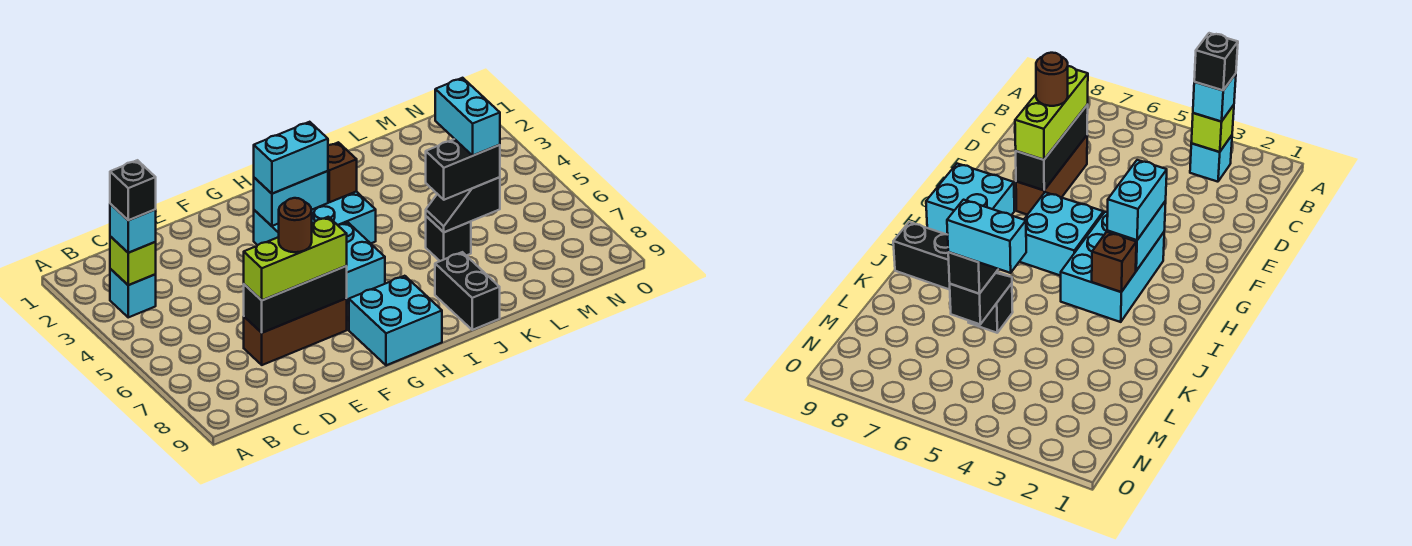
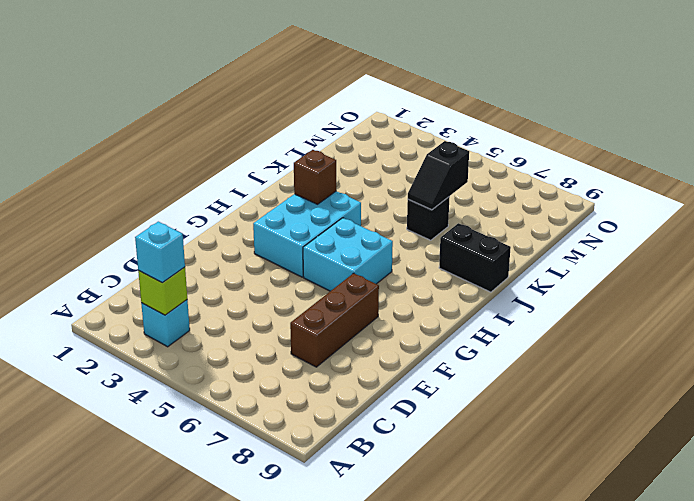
none -> cyan brick G8:H9 level 1
none -> black brick D7:F7 level 2
none -> cyan brick G3:H3 level 2

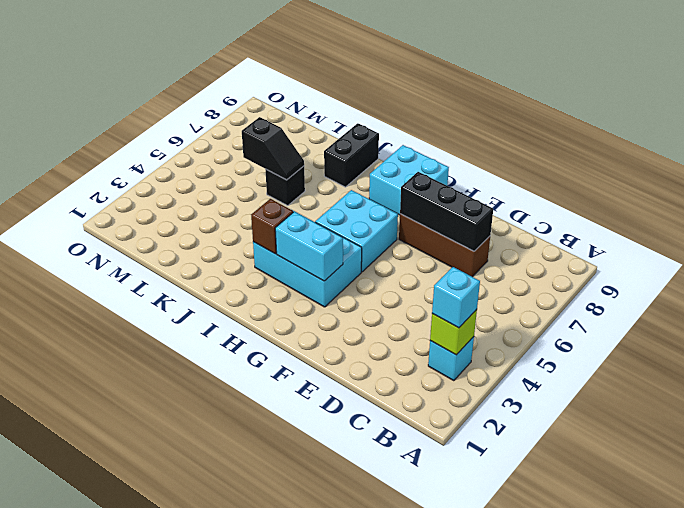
none -> lime brick D7:F7 level 3
none -> cyan brick G3:H3 level 3
none -> black brick K6:L6 level 3

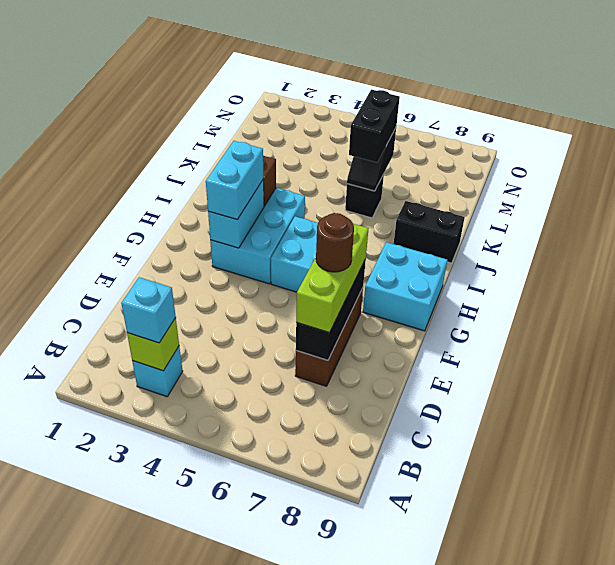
none -> black brick B3 level 4
none -> cyan brick L5:L6 level 4

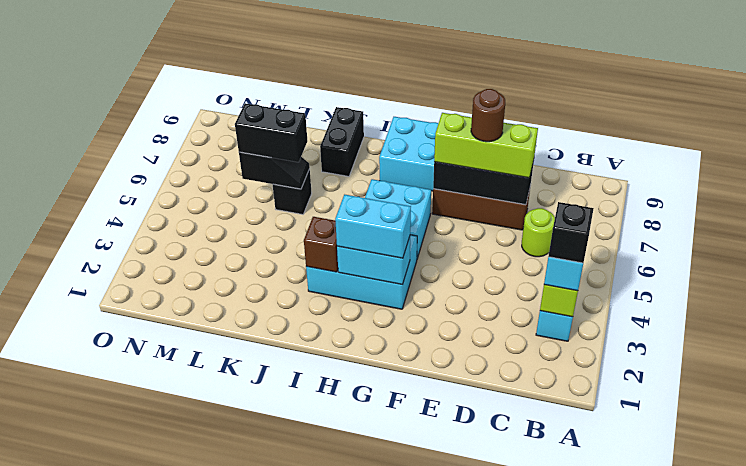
lime round brick C6 level 1 -> none
none -> cyan brick L5:L6 level 4

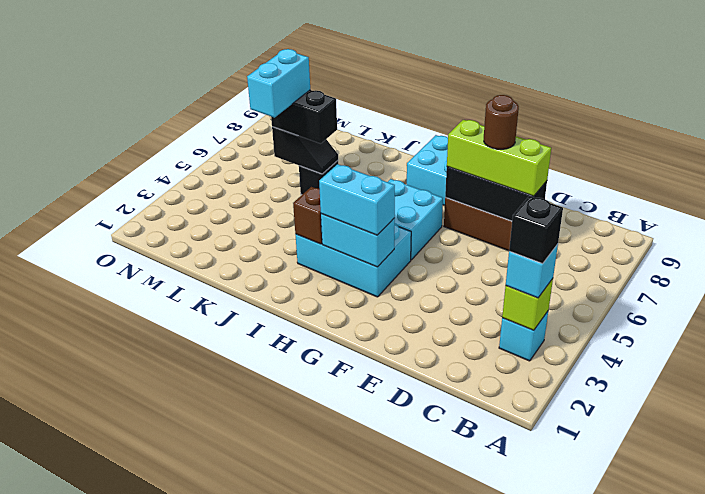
none -> black brick J8:J9 level 1

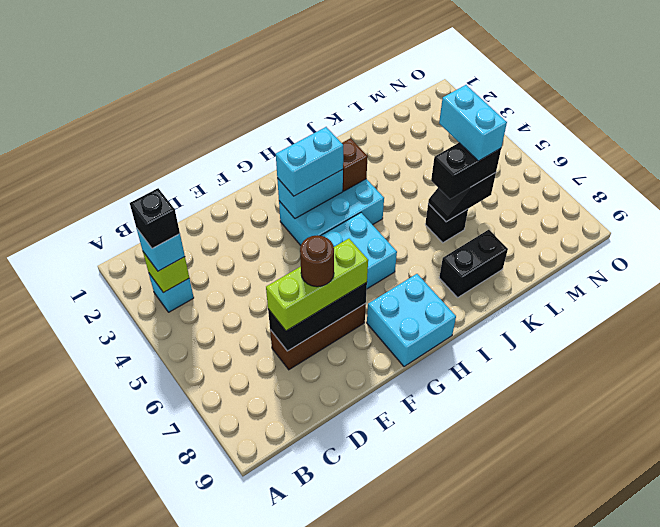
black brick J8:K8 level 1 -> black brick J8:J9 level 1

